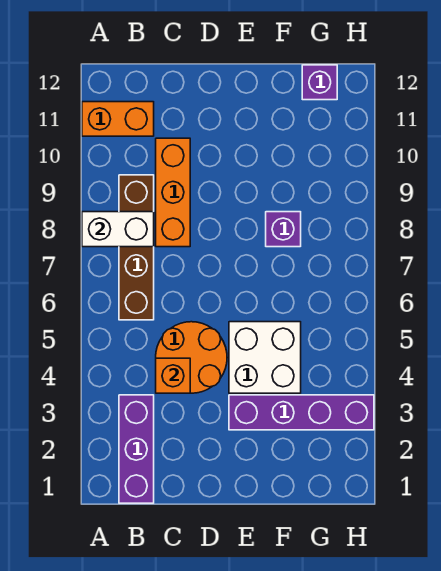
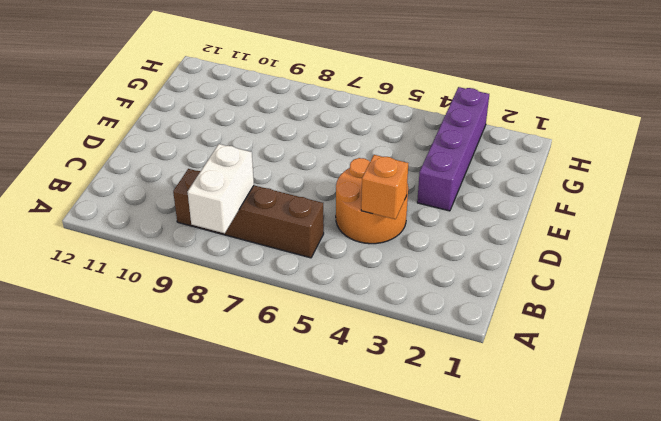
none -> orange brick A11:B11 level 1
none -> purple brick B1:B3 level 1

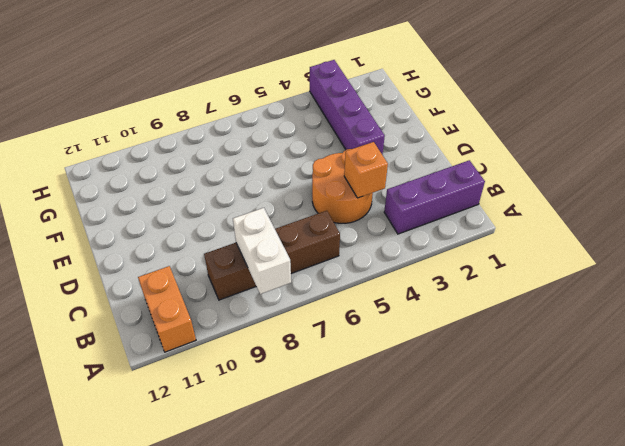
none -> orange brick C8:C10 level 1
none -> white brick E4:F5 level 1

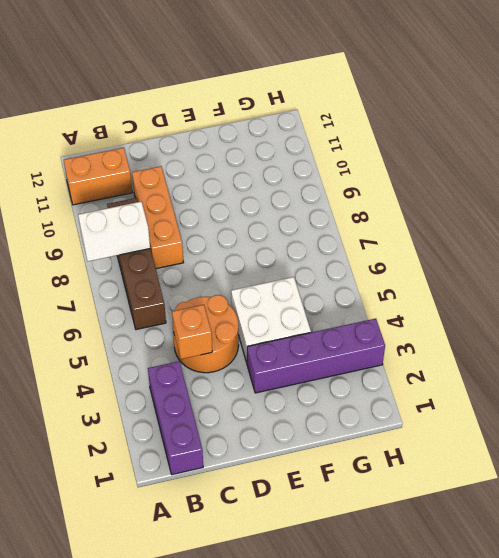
none -> purple brick F8 level 1
none -> purple brick G12 level 1

